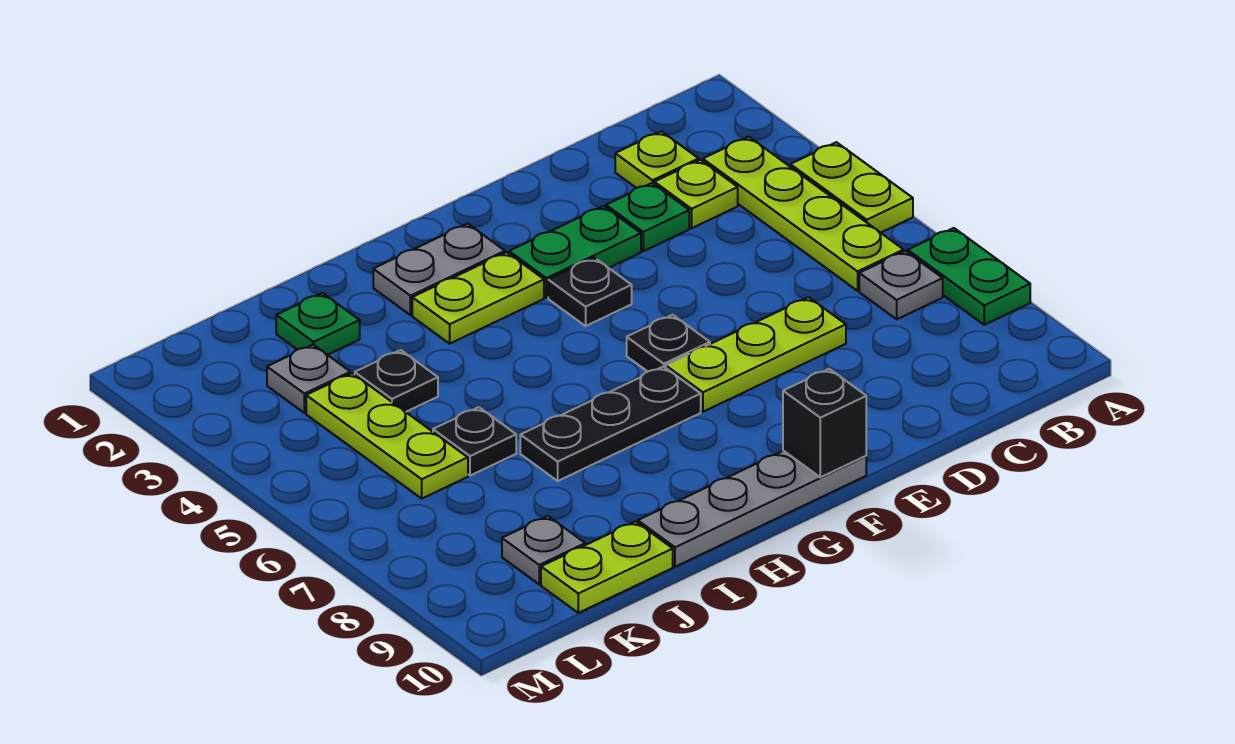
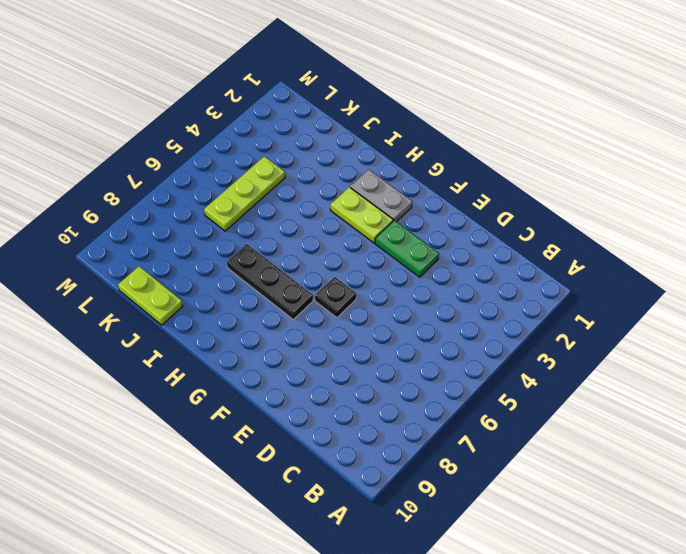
none -> lime plate A4:A5 level 1
none -> green plate A7:A8 level 1
none -> lime plate B3:B6 level 1

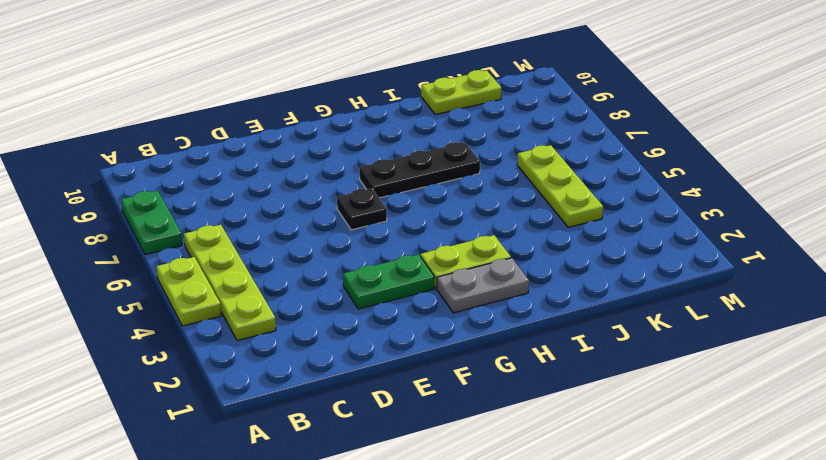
none -> grey plate B7 level 1
none -> lime plate C2 level 1
none -> lime plate C3 level 1

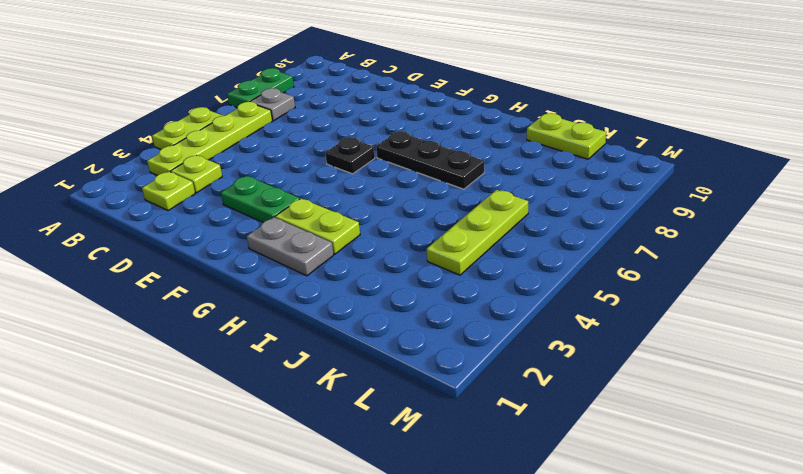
none -> green plate D3 level 1
none -> lime plate D7:F7 level 1
none -> black plate F4 level 1

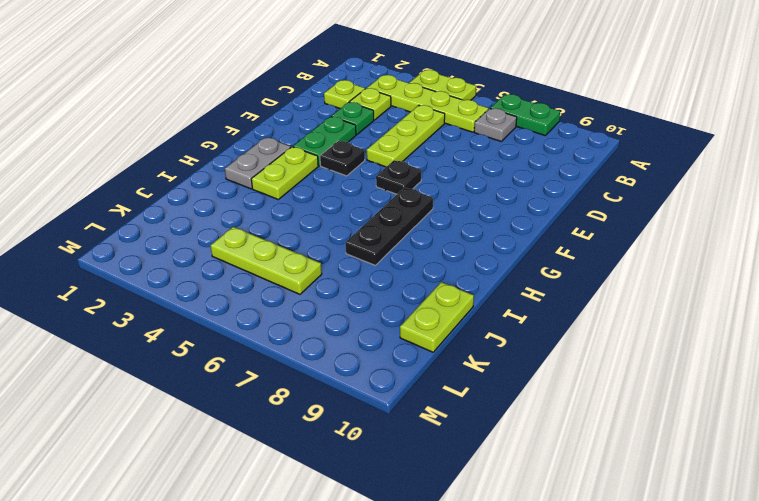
lime plate C5:E5 level 1 -> lime plate D7:F7 level 1
none -> grey plate F10:I10 level 1
none -> green plate J2 level 1
none -> black plate J4 level 1

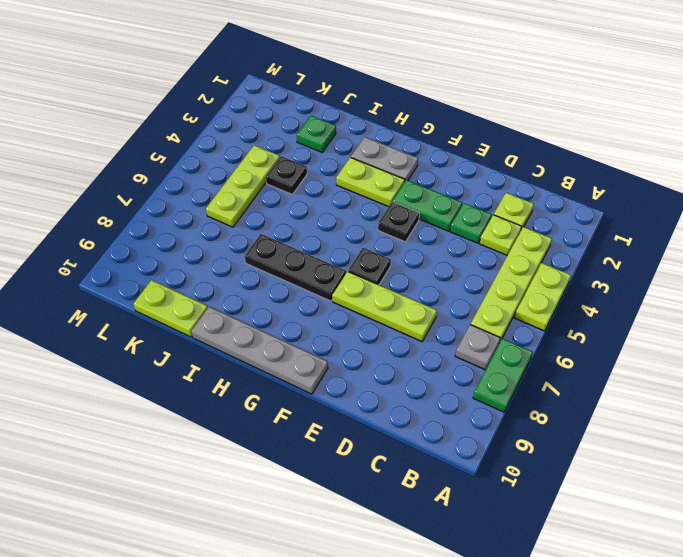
none -> black plate J6 level 1
none -> grey plate K3 level 1
none -> grey plate K9 level 1

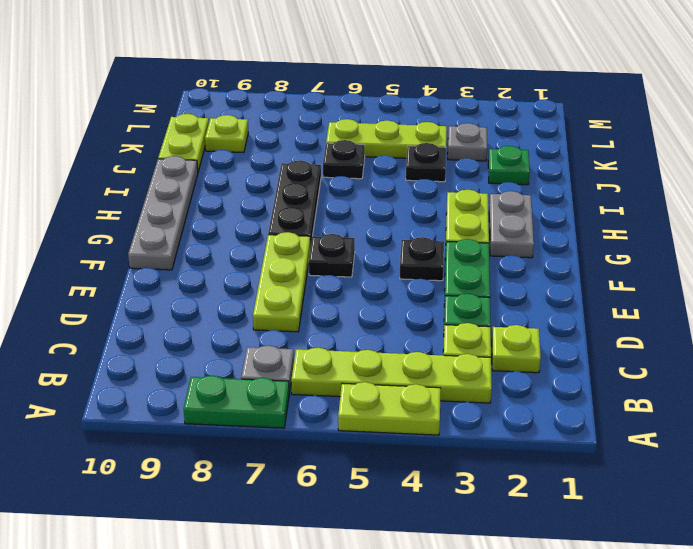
lime plate K9 level 1 -> grey plate K9 level 1
none -> black brick F10 level 2

